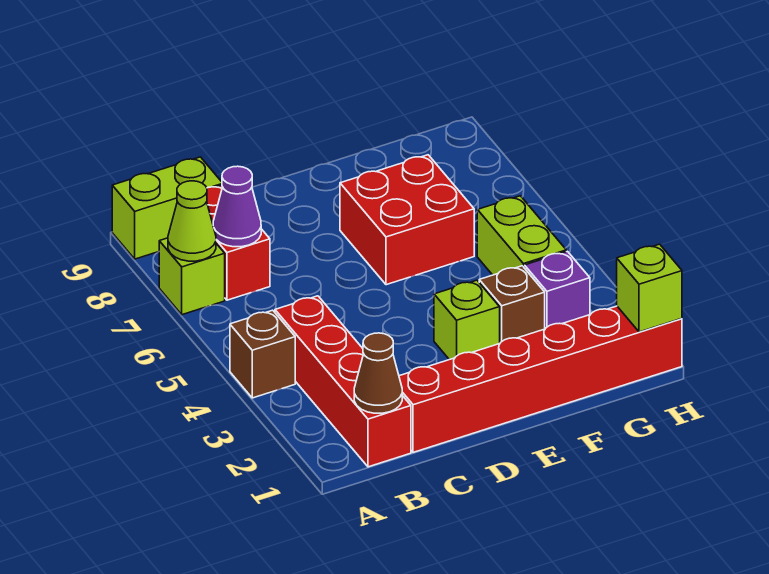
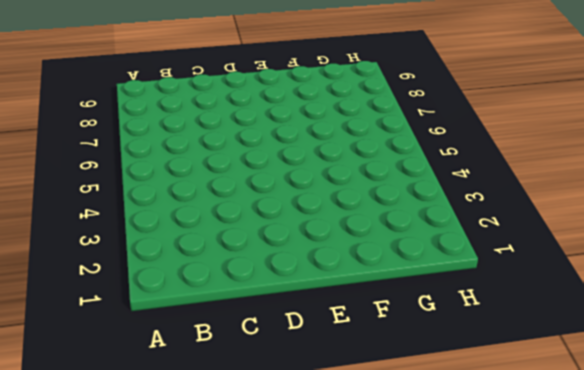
none -> brown brick A4 level 1
none -> lime brick A7 level 1
none -> lime brick A9:B9 level 1

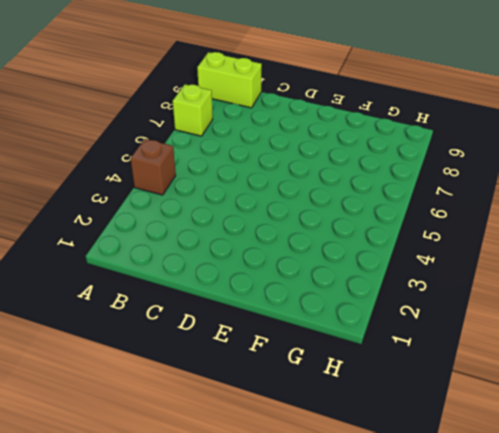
none -> red brick B1:B4 level 1
none -> red brick B7:B8 level 1
none -> red brick C1:H1 level 1

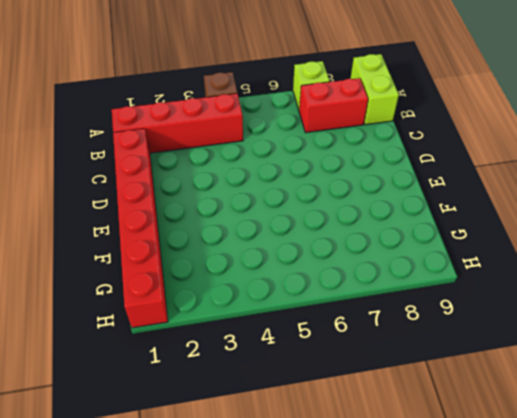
none -> lime brick E3 level 1
none -> red brick E6:F7 level 1
none -> brown brick F3 level 1

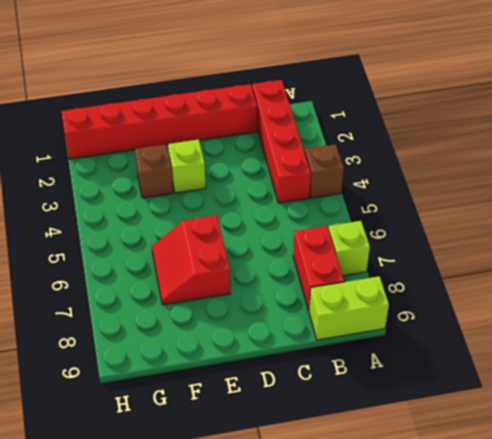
red slope E6:F7 level 1 top E -> red brick E6:F7 level 1
none -> purple brick G3 level 1
none -> lime brick G4:G5 level 1
none -> lime cone A7 level 2

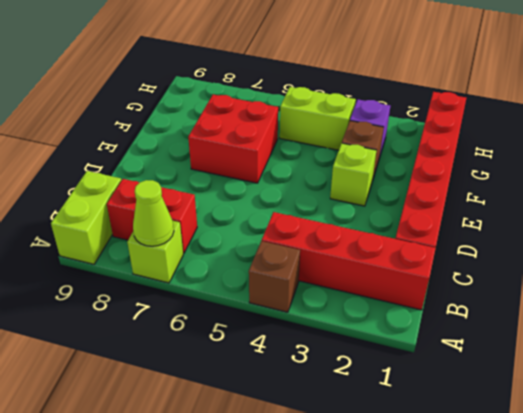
none -> brown cone B1 level 2
none -> purple cone B7 level 2
none -> lime brick H1 level 2

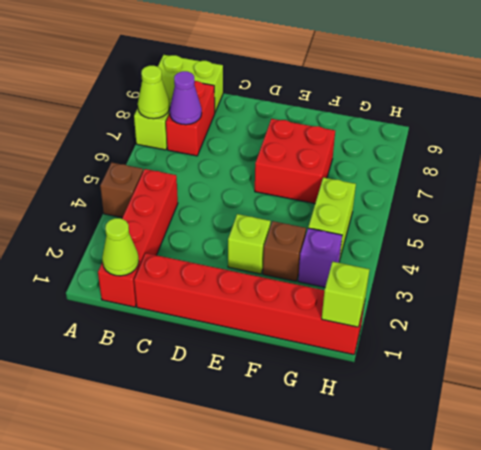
lime cone B1 level 2 -> brown cone B1 level 2

